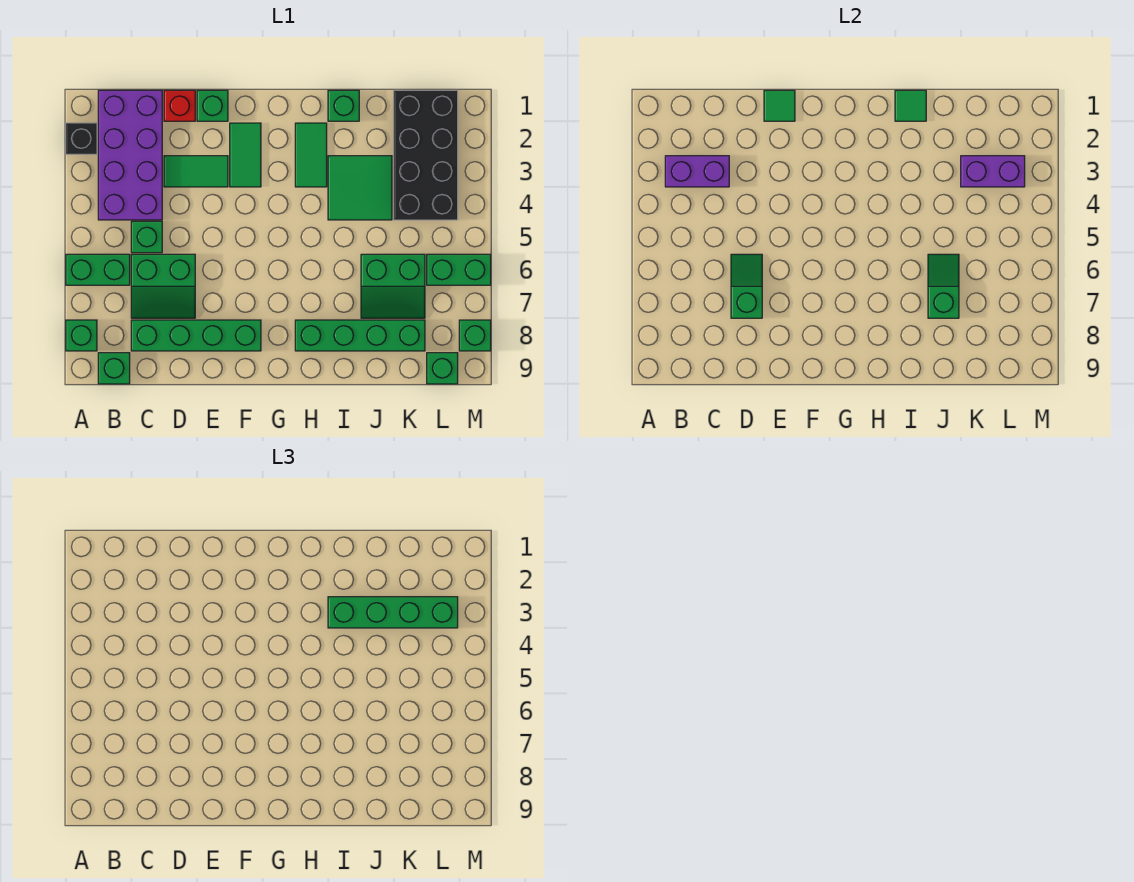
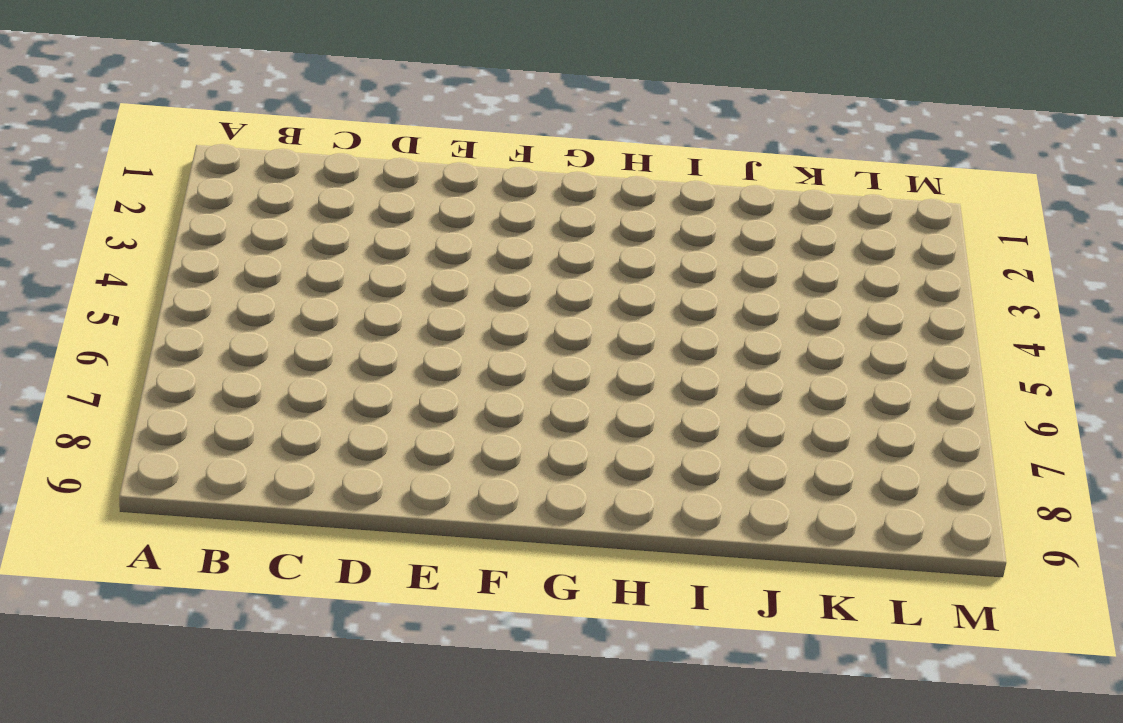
none -> black brick A2 level 1
none -> green brick A6:B6 level 1
none -> green brick A8 level 1

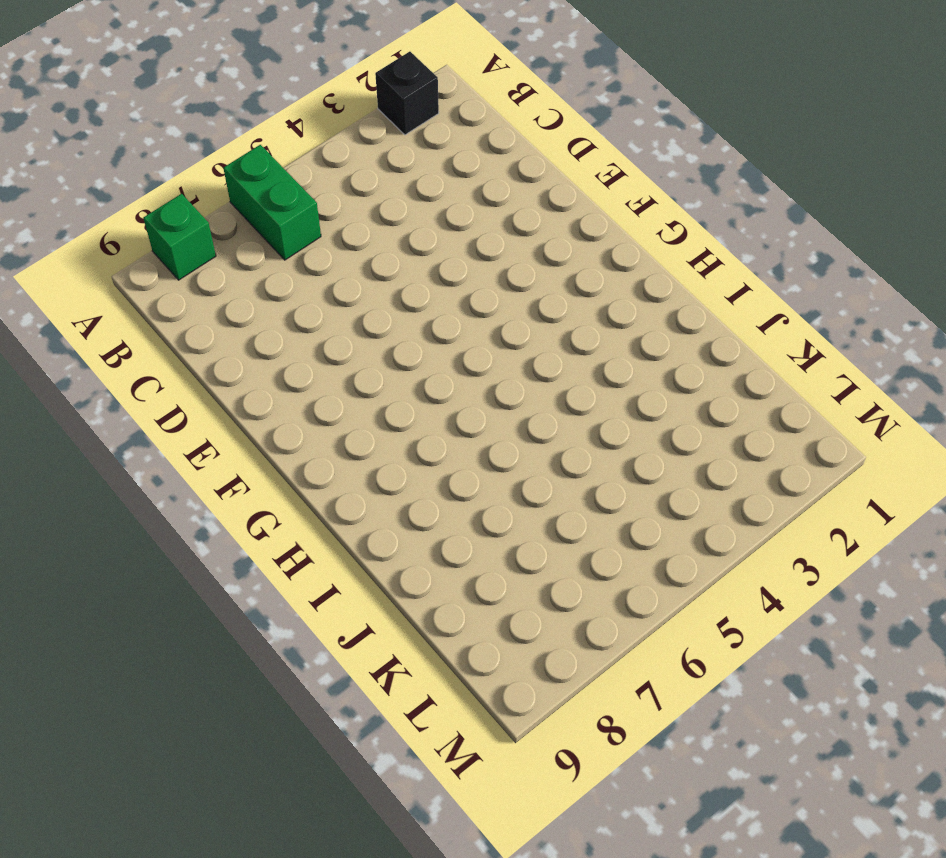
none -> purple brick B1:C4 level 1
none -> green brick B9 level 1
none -> green brick C5 level 1

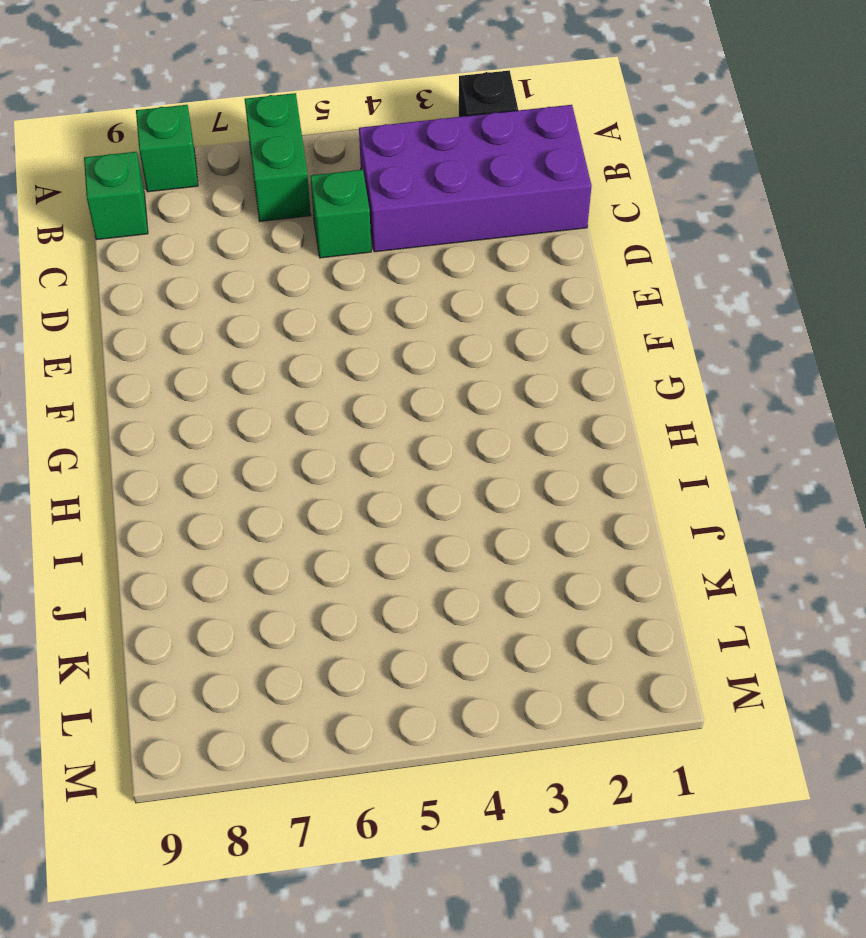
none -> green slope C6:D7 level 1 top 6
none -> green brick C8:F8 level 1
none -> red brick D1 level 1

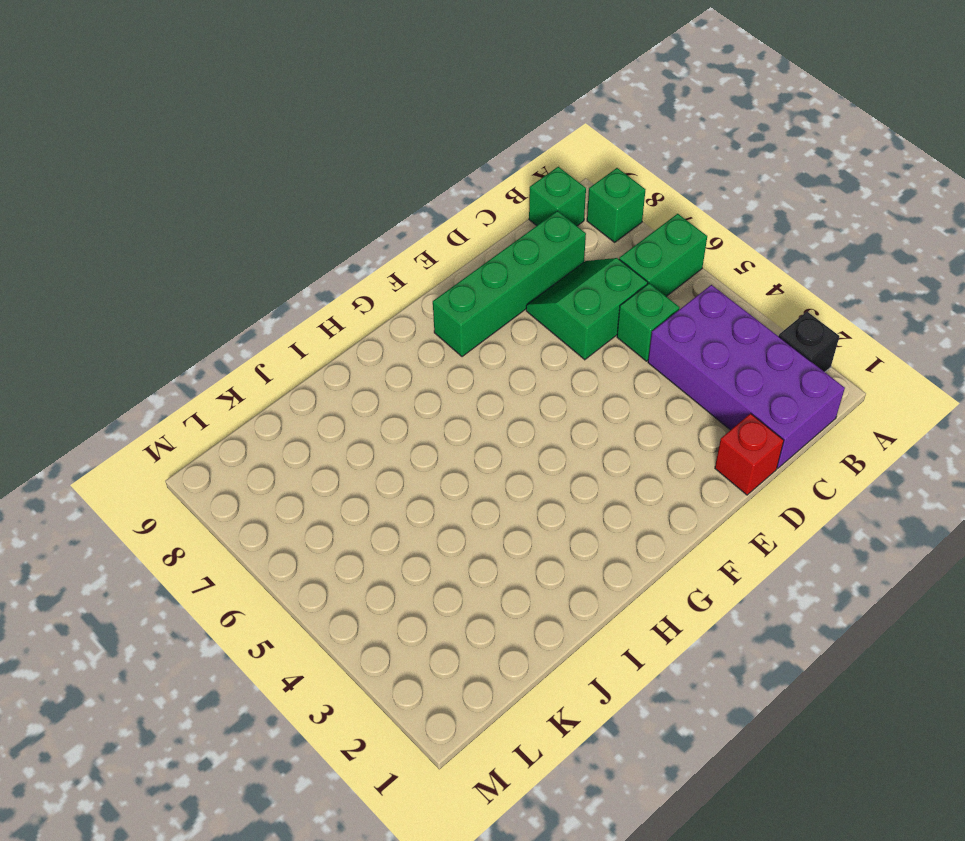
none -> green tile D3:E3 level 1
none -> green brick E1 level 1
none -> green tile F2:F3 level 1

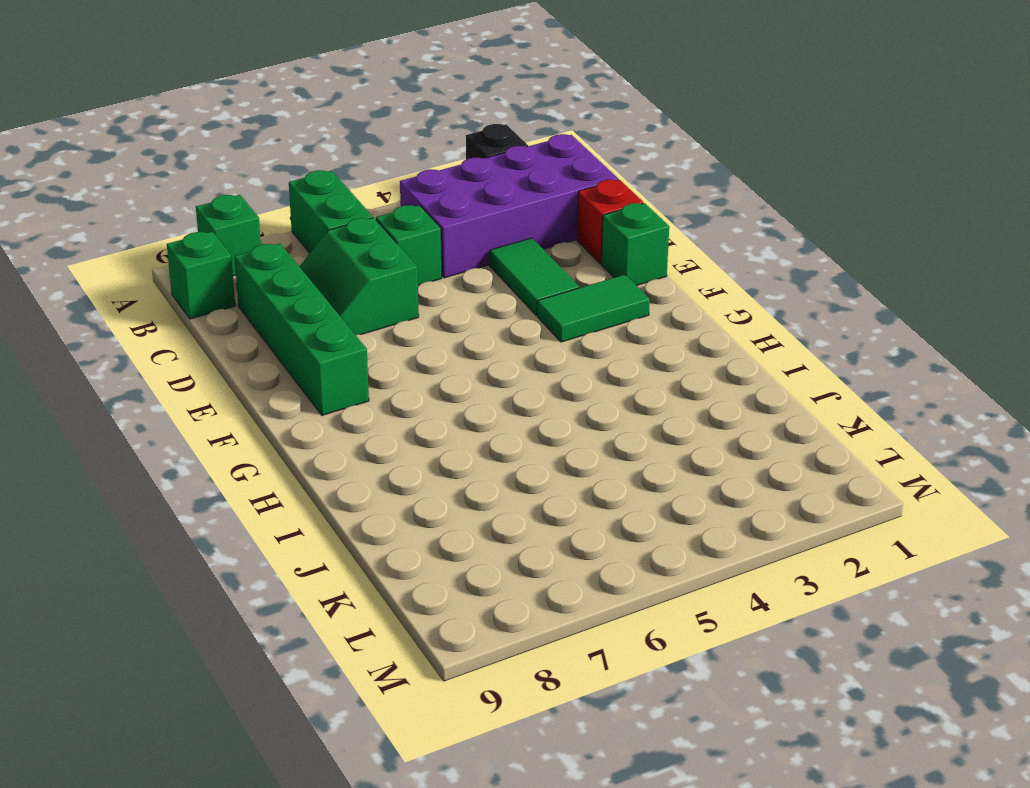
none -> green tile H2:H3 level 1
none -> green brick H8:K8 level 1
none -> green brick I1 level 1

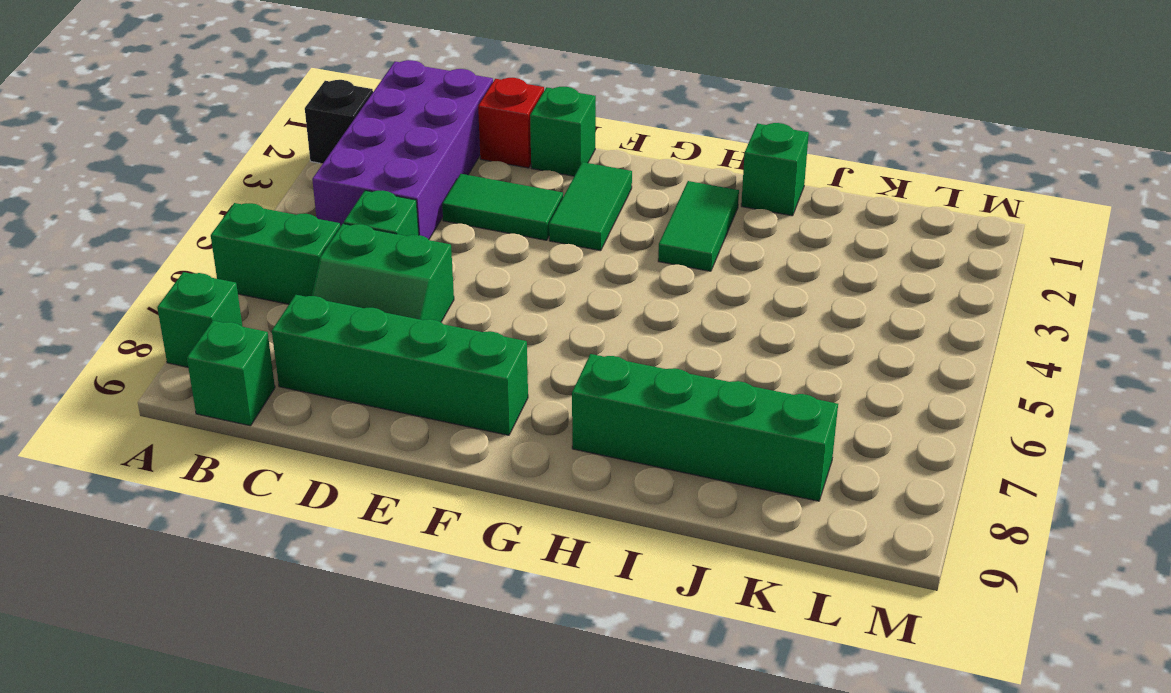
none -> green tile I3:J4 level 1
none -> green slope J6:K7 level 1 top 6
none -> black brick K1:L4 level 1

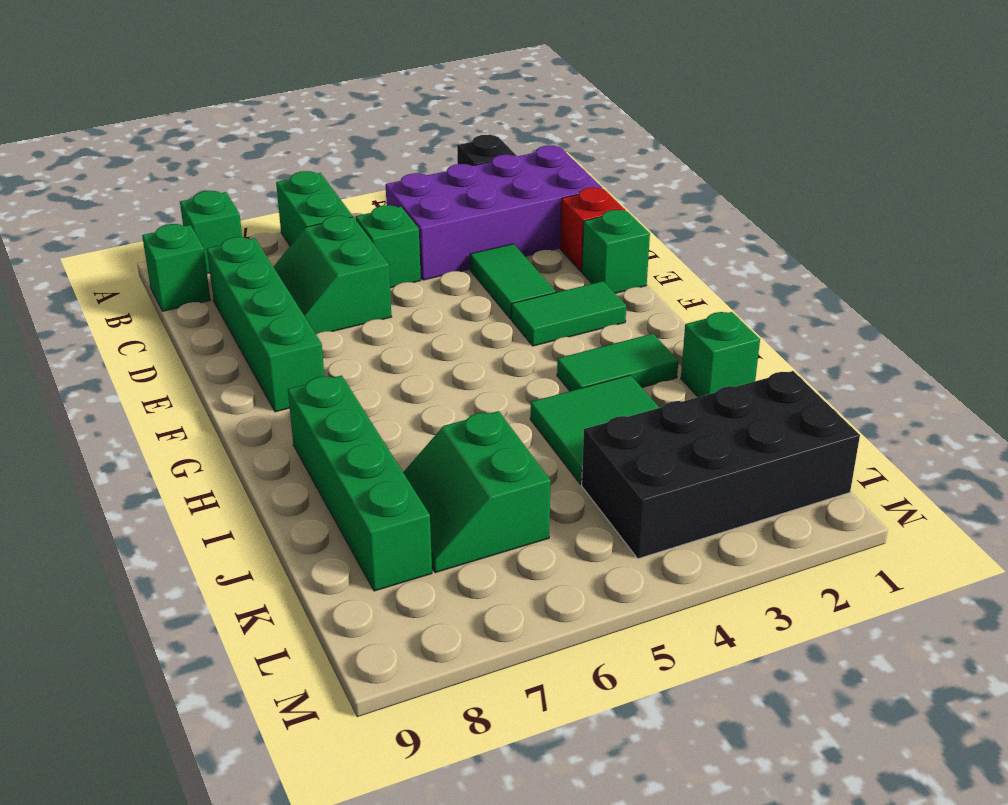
none -> green brick L6:M6 level 1
none -> green brick L9 level 1
none -> green brick M8 level 1

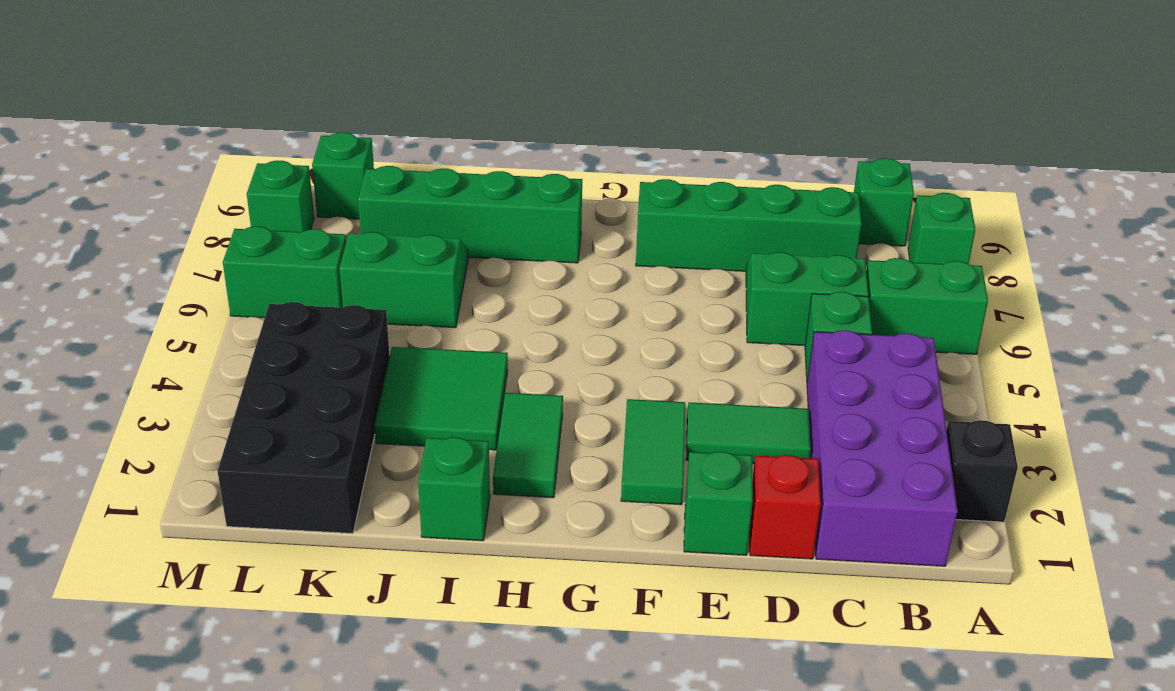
none -> purple brick B3:C3 level 2
none -> green slope D6:D7 level 2 top 7
none -> green tile E1 level 2

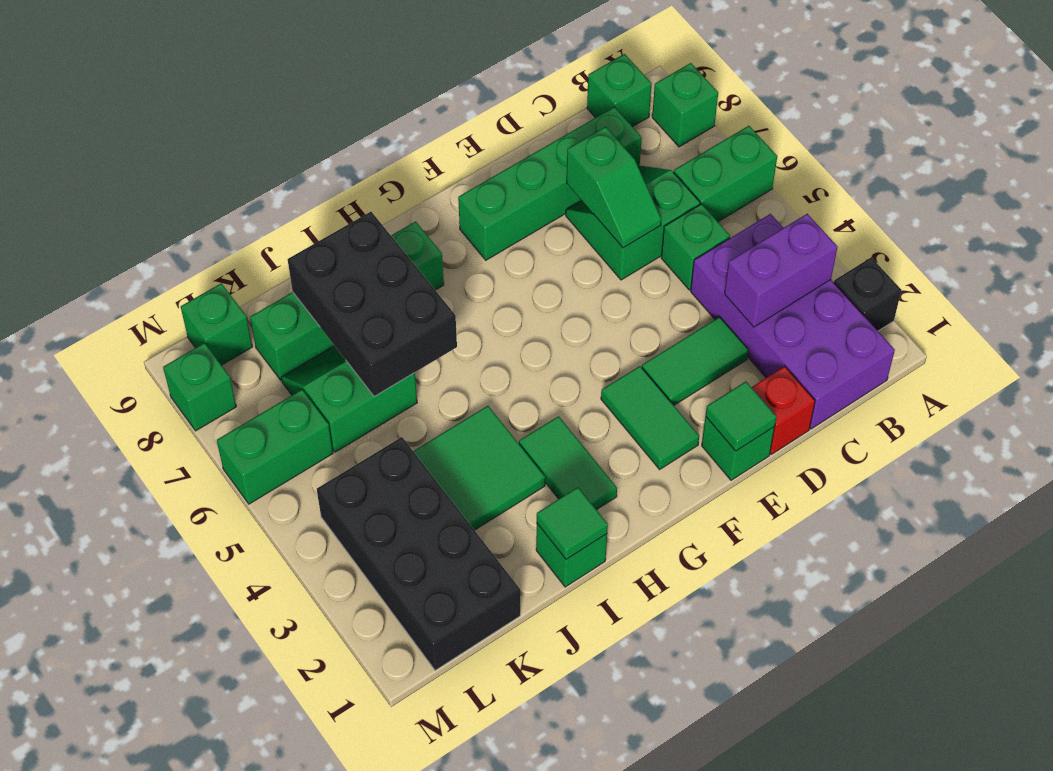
black brick I6:J8 level 2 -> green slope J6:J7 level 2 top 7
none -> purple brick K3:L3 level 2
none -> green brick I3:L3 level 3

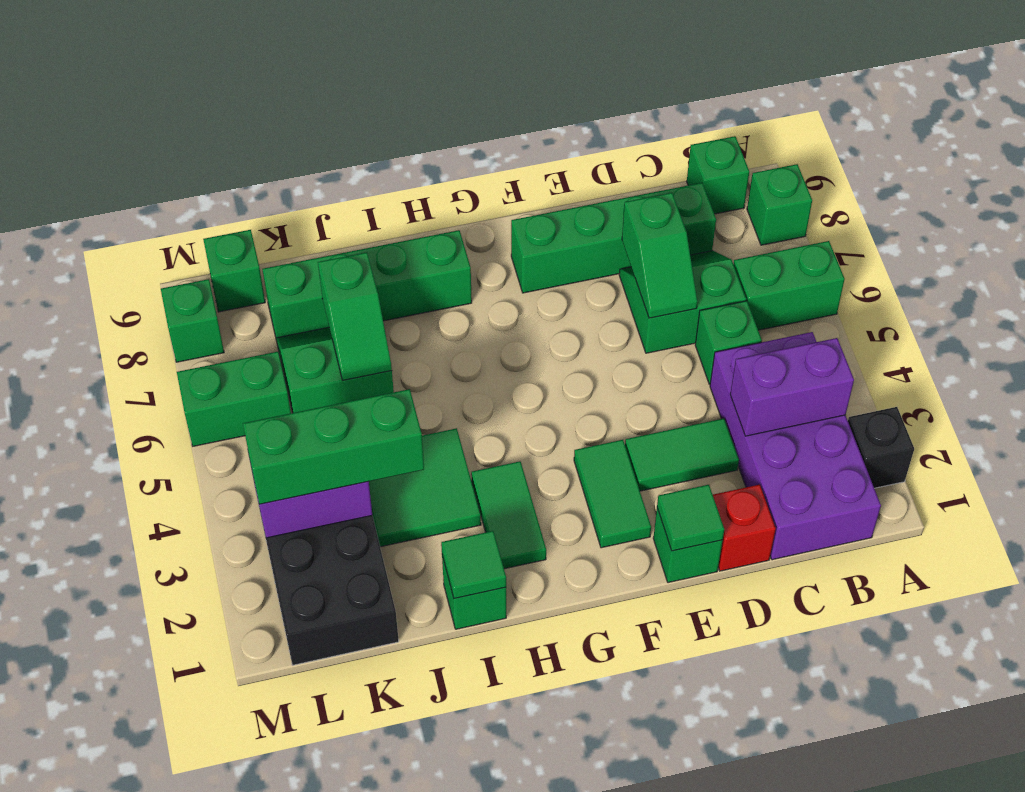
green brick J3:L3 level 3 -> green brick I3:L3 level 3

